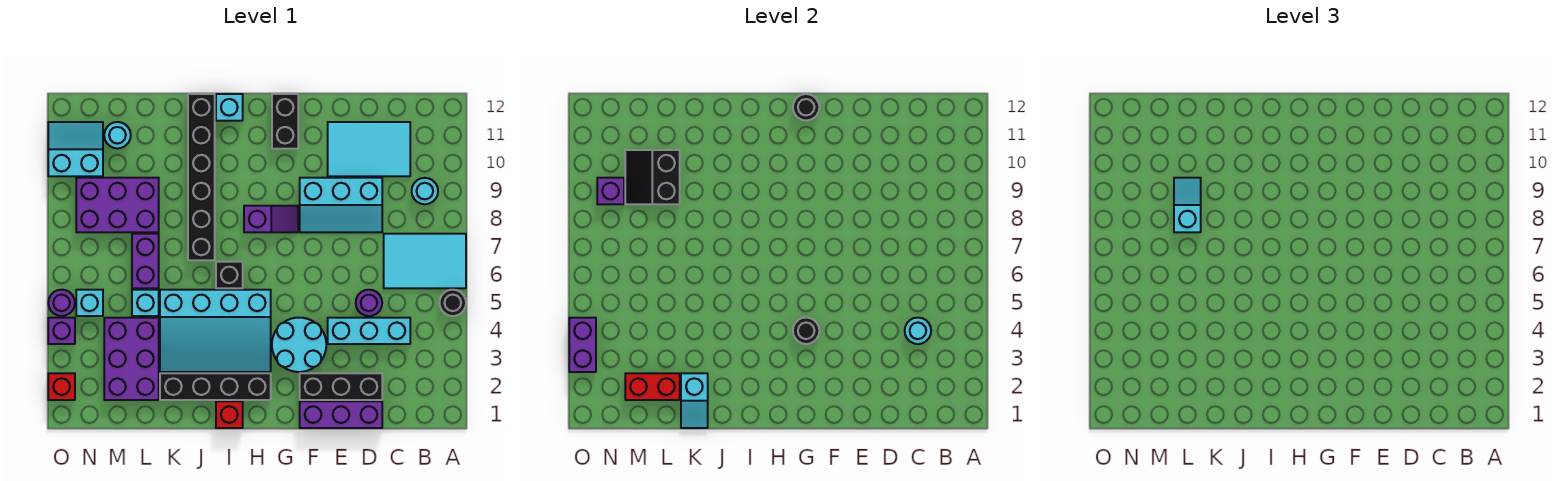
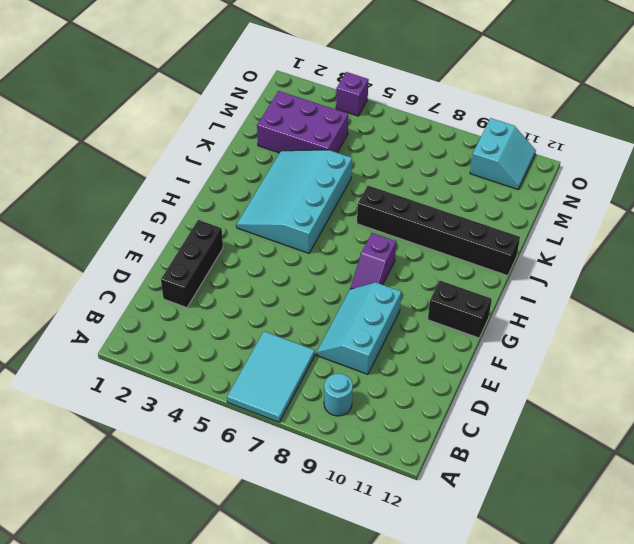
none -> black round brick A5 level 1
none -> cyan brick C4:E4 level 1
none -> cyan tile C10:E11 level 1
none -> purple brick D1:F1 level 1

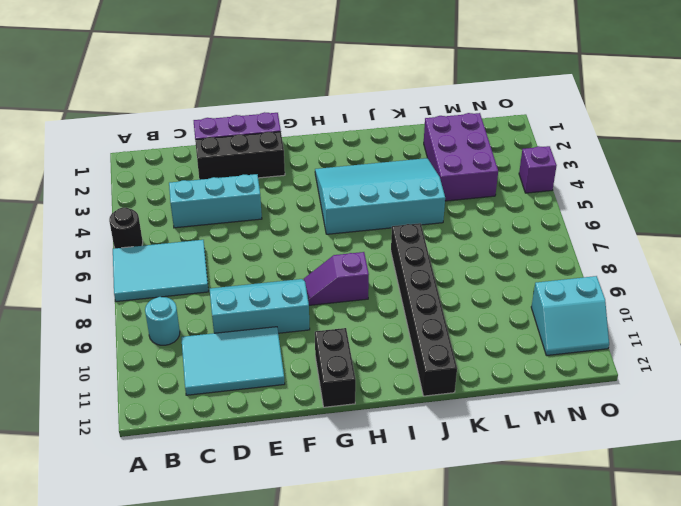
none -> purple round brick D5 level 1
none -> cyan round brick F3:G4 level 1
none -> black brick H2:K2 level 1
none -> red brick I1 level 1

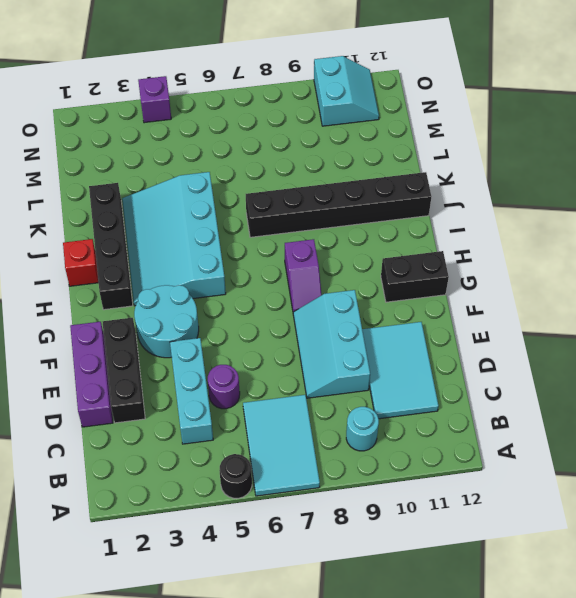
none -> black brick I6 level 1
none -> cyan brick I12 level 1
none -> purple brick L2:M4 level 1
none -> cyan brick L5 level 1

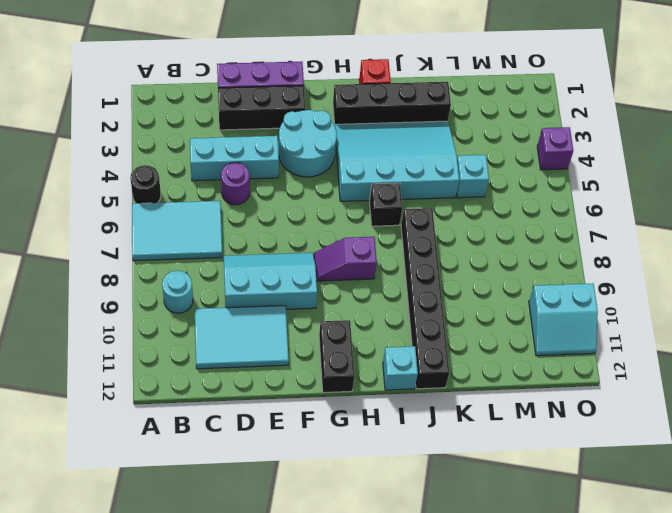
none -> purple brick L2:M4 level 1
none -> purple brick L6:L7 level 1
none -> purple brick L8:N9 level 1
none -> cyan round brick M11 level 1

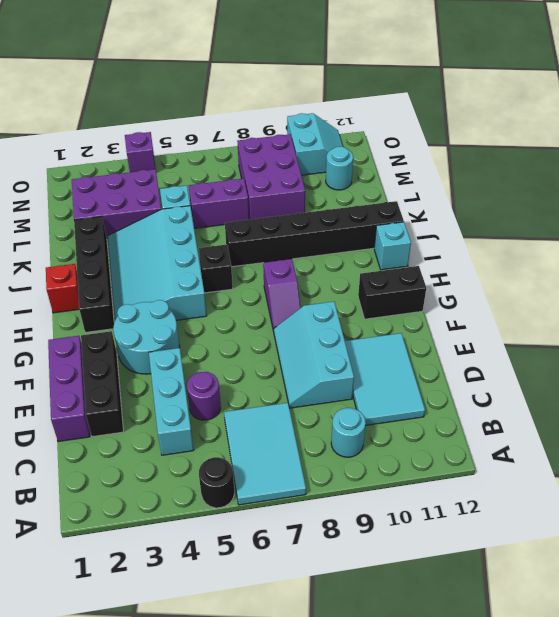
none -> cyan brick N5 level 1
none -> red brick O2 level 1
none -> purple round brick O5 level 1
none -> cyan round brick C4 level 2

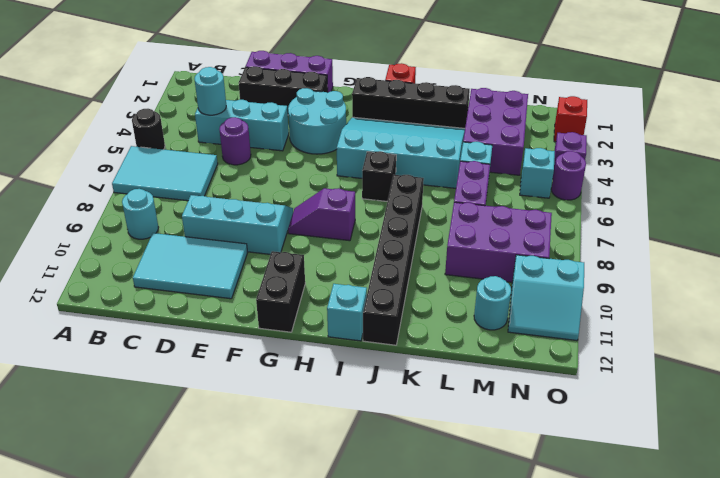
none -> black round brick G4 level 2
none -> black round brick G12 level 2
none -> cyan slope K1:K2 level 2 top 2
none -> red brick L2:M2 level 2

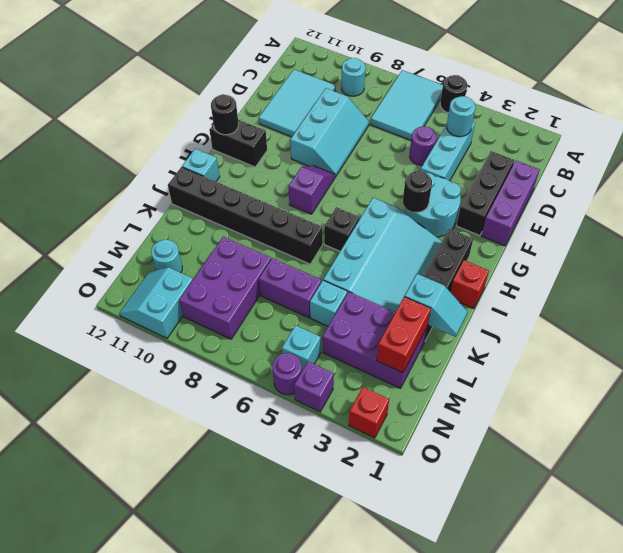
none -> black slope L9:M10 level 2 top L
none -> purple brick N9 level 2
none -> purple brick O3:O4 level 2
none -> cyan slope L8:L9 level 3 top 8

